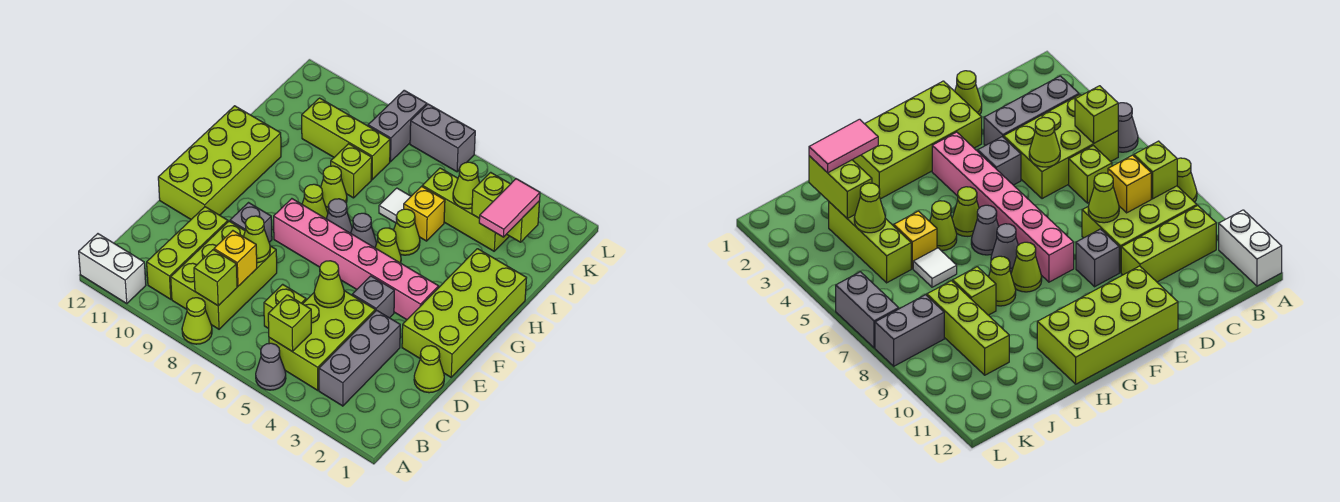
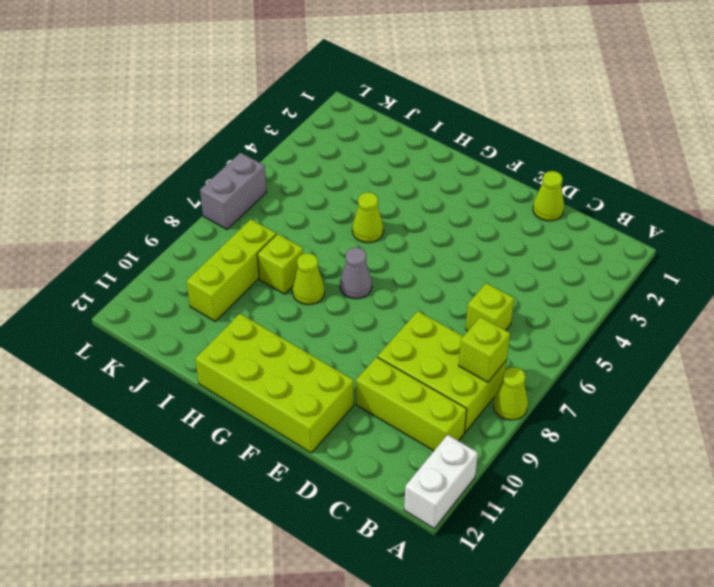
none -> grey cone A5 level 1
none -> grey brick B3:D3 level 1
none -> lime brick B4:D5 level 1
none -> lime brick E1:H2 level 1

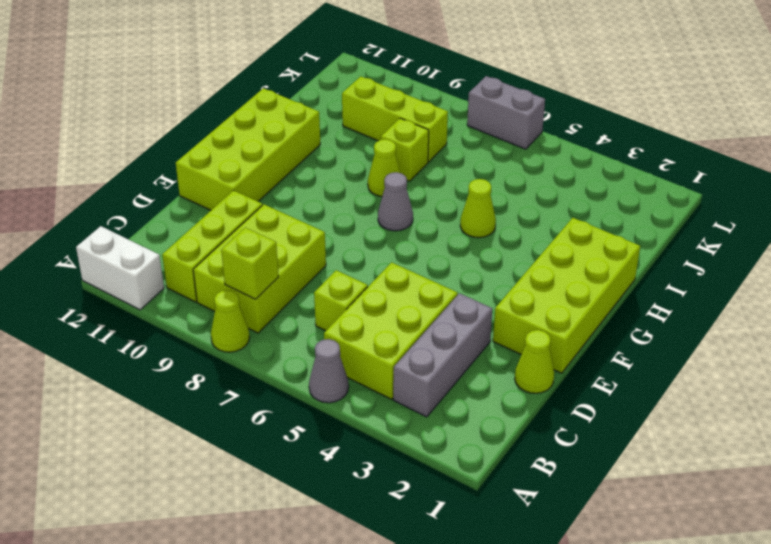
none -> grey brick E4 level 1
none -> grey brick E9 level 1
none -> pink brick F3:F8 level 1
none -> lime cone G5 level 1

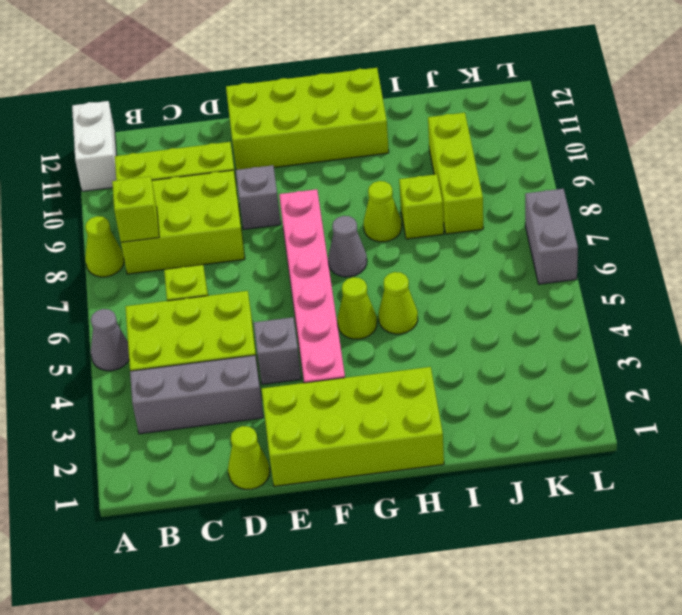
none -> grey cone G6 level 1
none -> lime cone G8 level 1
none -> yellow brick I5 level 1
none -> white tile I6 level 1

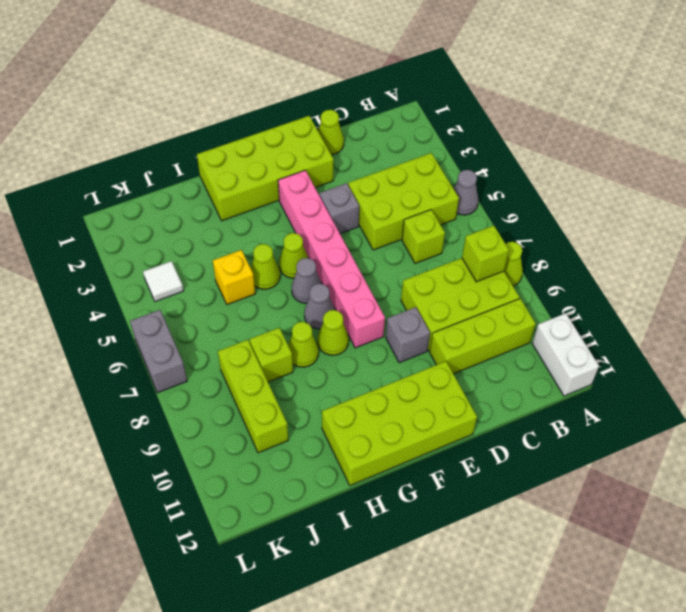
white tile K4 level 1 -> white tile I6 level 1
none -> grey brick B3:D3 level 1
none -> lime brick J3:J5 level 1
none -> grey brick K8:L8 level 1
none -> lime brick B5 level 2

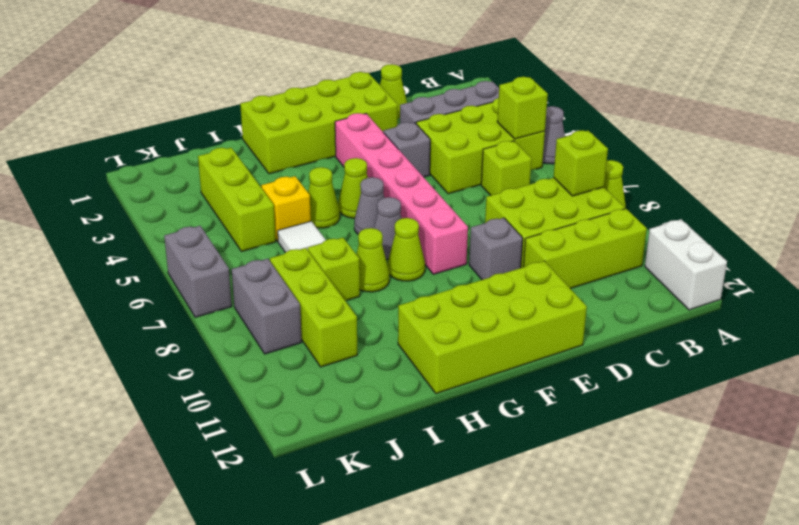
grey brick K8:K9 level 1 -> grey brick K8:L8 level 1
none -> yellow brick C8 level 2
none -> lime cone D5 level 2
none -> lime cone D8 level 2
none -> lime brick J2:J3 level 2

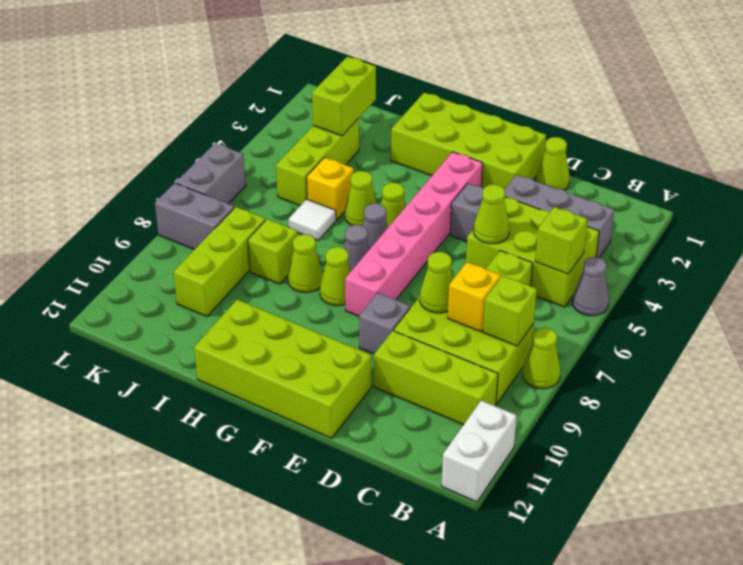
none -> lime cone J4 level 2
none -> pink tile I2:J2 level 3

